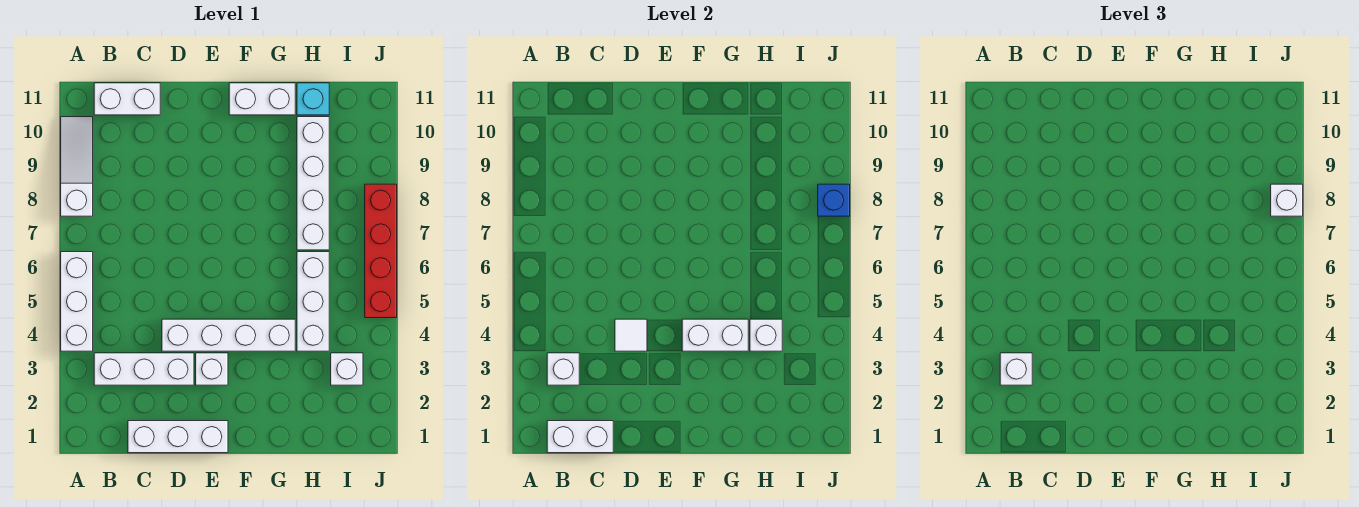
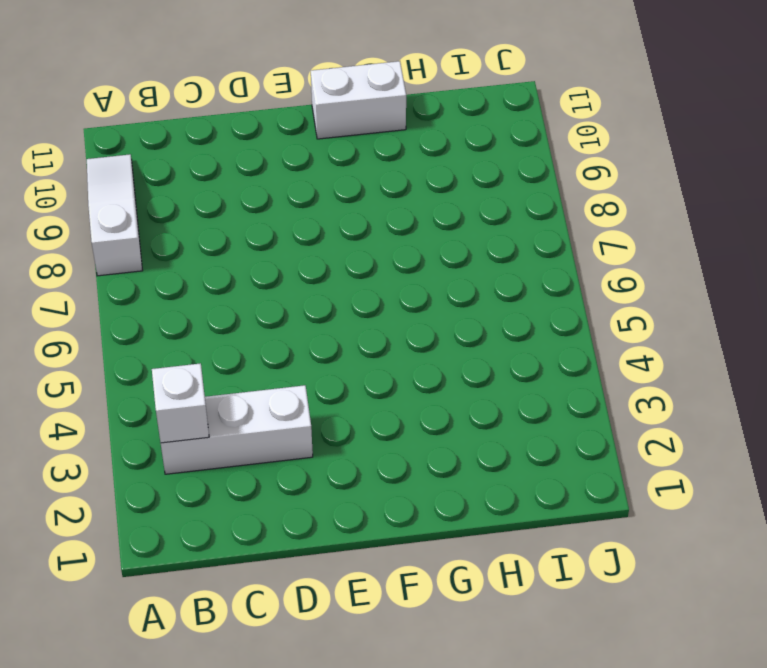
none -> white brick A4:A6 level 1
none -> white brick B11:C11 level 1
none -> white brick C1:E1 level 1

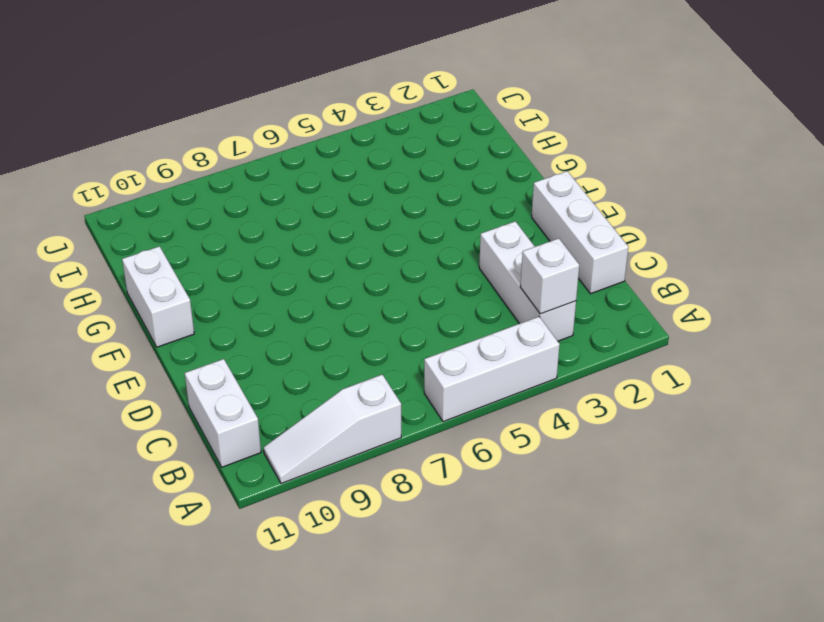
none -> white brick D4:G4 level 1
none -> white brick E3 level 1
none -> white brick H4:H6 level 1

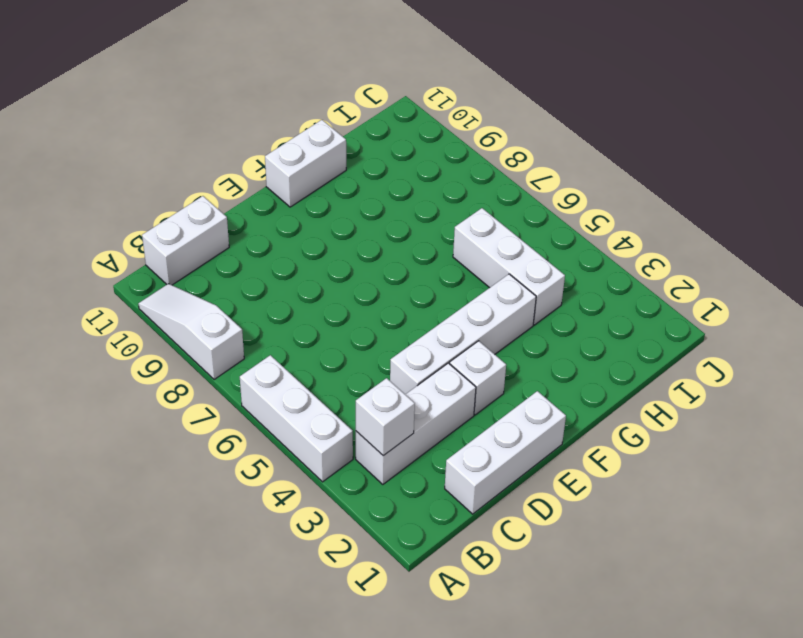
none -> white brick H7:H10 level 1
none -> cyan brick H11 level 1
none -> white brick I3 level 1

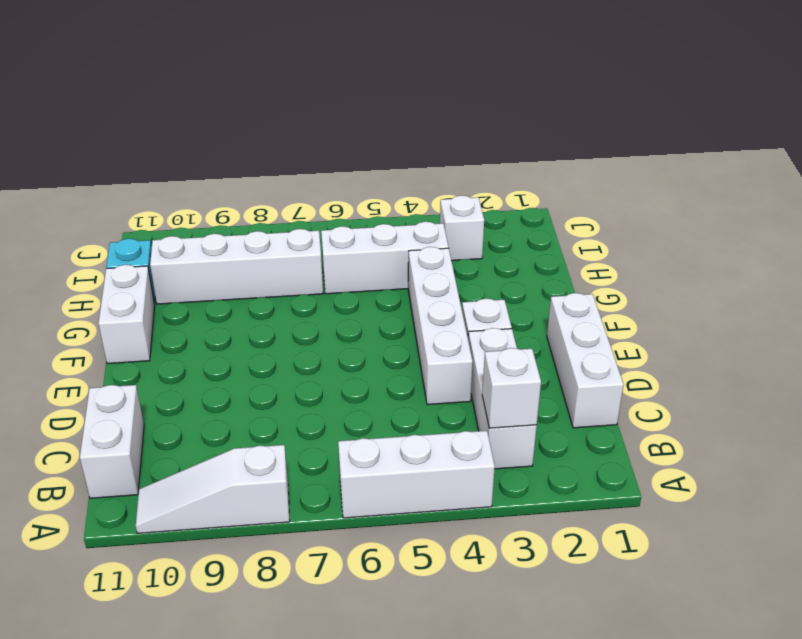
none -> red brick J5:J8 level 1
none -> white brick B1:C1 level 2
none -> white tile D4 level 2

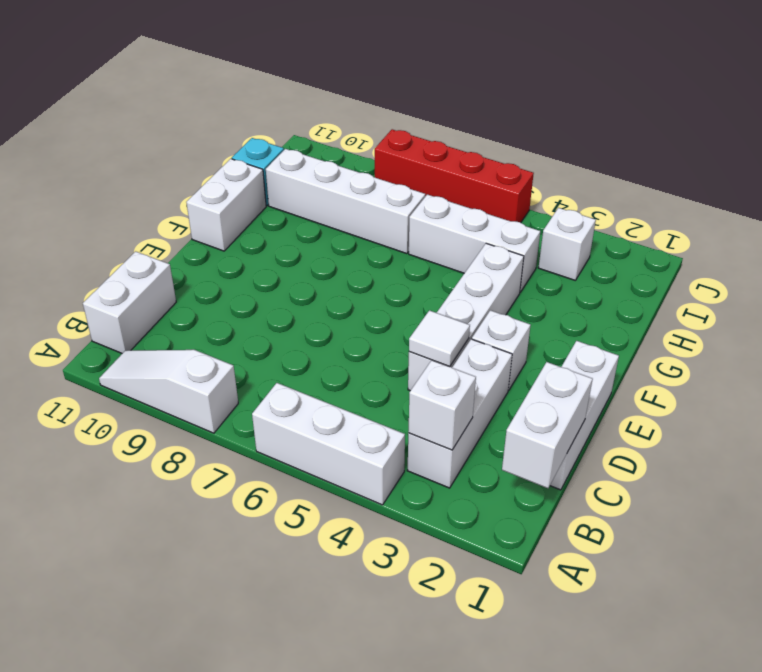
none -> white brick F4:G4 level 2
none -> white brick H4 level 2
none -> blue brick J8 level 2

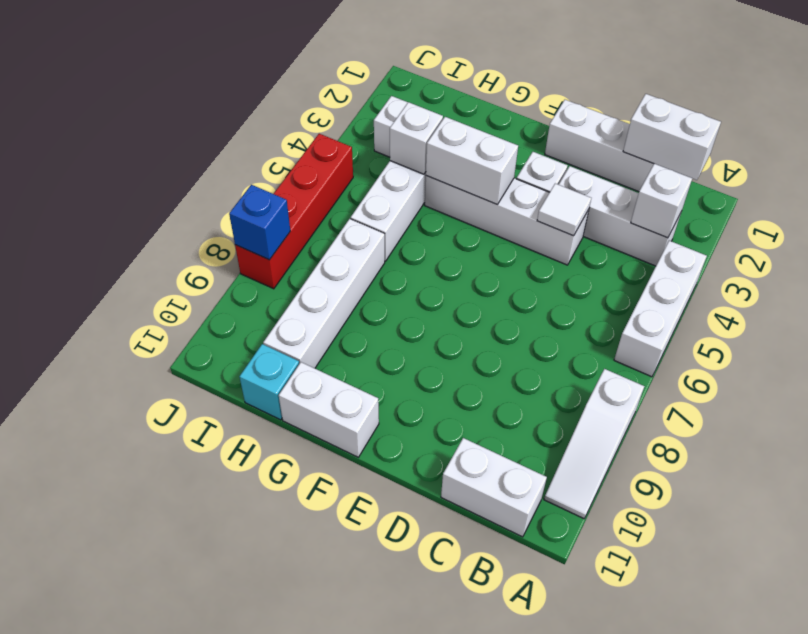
none -> white brick B3 level 3
none -> white brick J8 level 3

